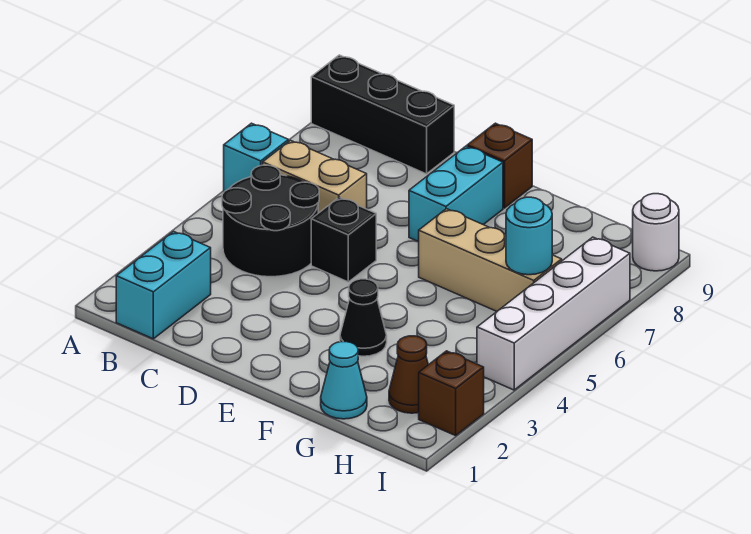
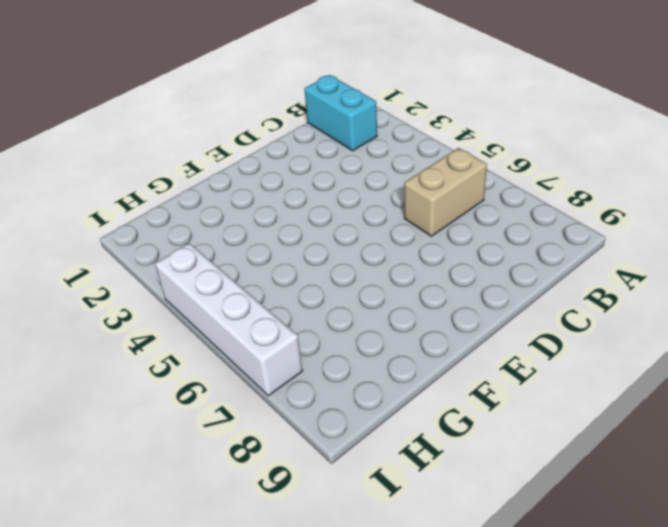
none -> cyan brick A6 level 1
none -> black brick A9:C9 level 1
none -> black round brick B4:C5 level 1

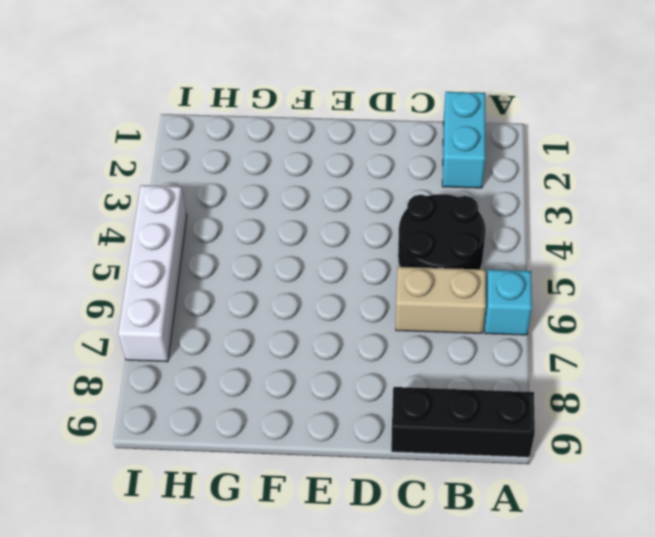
none -> black brick D5 level 1
none -> cyan brick E7:E8 level 1
none -> brown brick E9 level 1

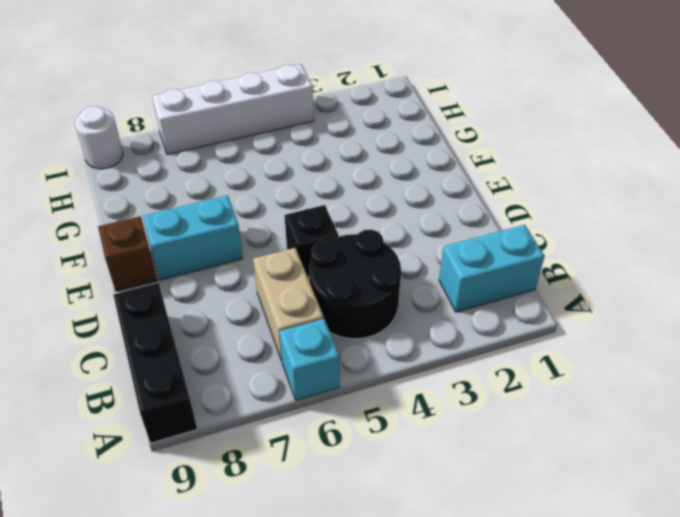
none -> black cone F3 level 1
none -> tan brick F6:H6 level 1
none -> cyan cone G1 level 1

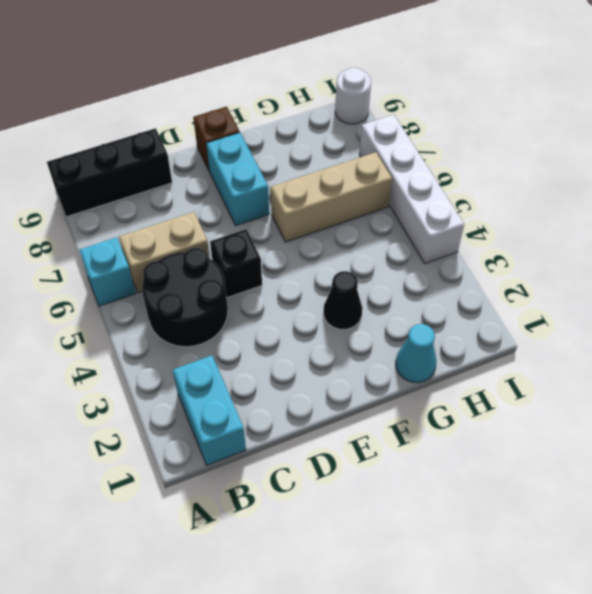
none -> brown cone H2 level 1
none -> brown brick I2 level 1
none -> cyan round brick H6 level 2

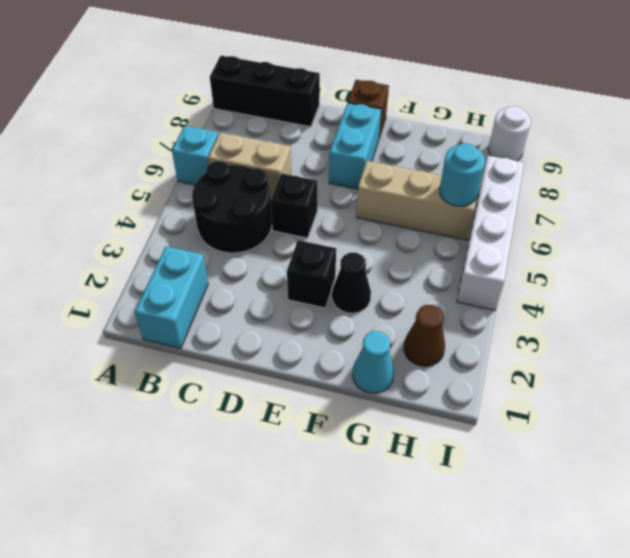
black brick E3 level 1 -> none
none -> brown brick I2 level 1

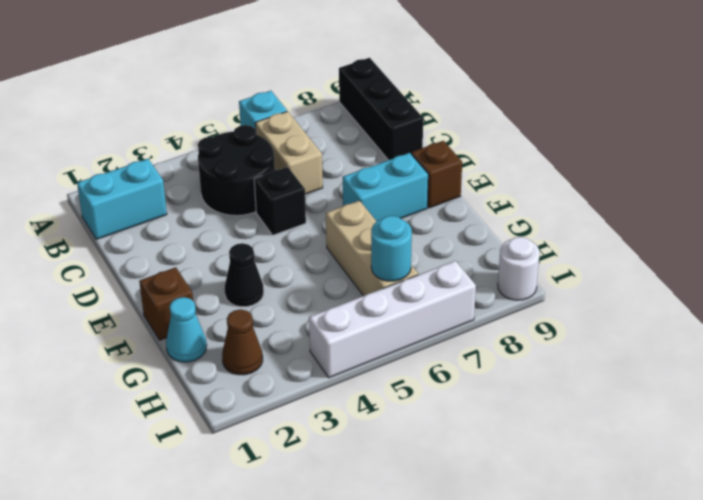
brown brick F1 level 1 -> brown brick I2 level 1

